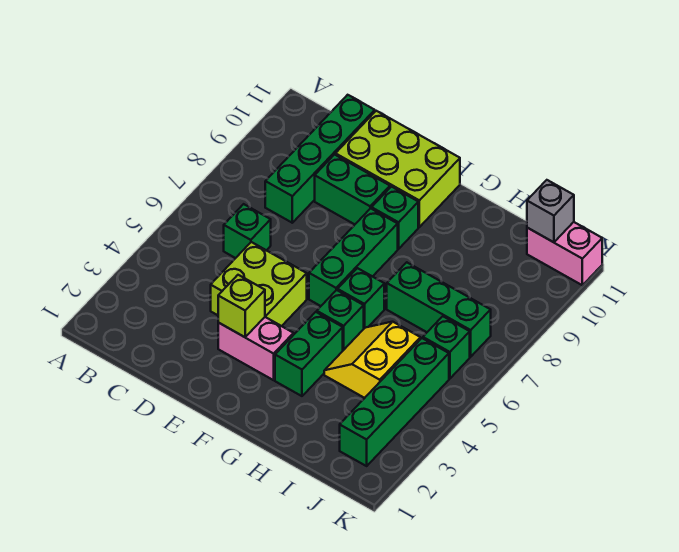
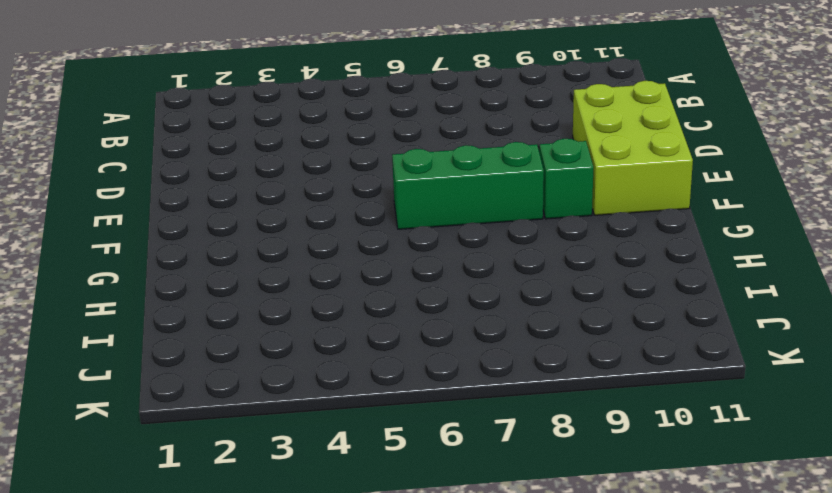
none -> green brick C6 level 1
none -> green brick C8:C11 level 1
none -> lime brick D4:E5 level 1

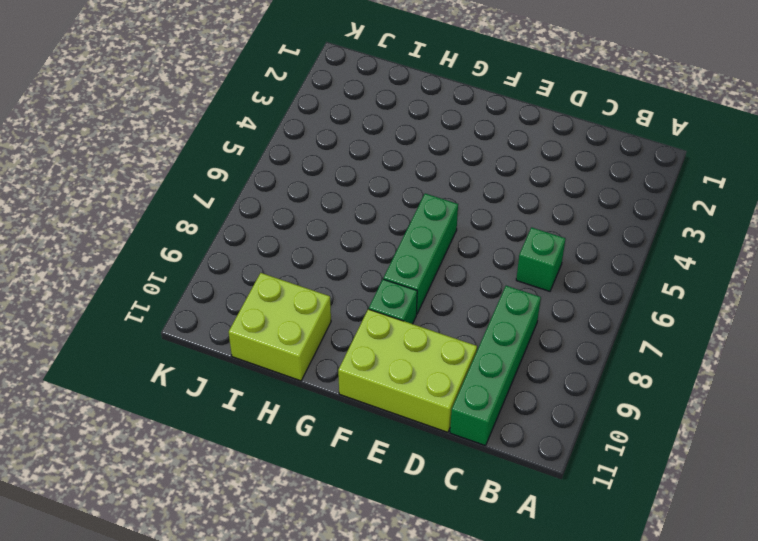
lime brick H10:I11 level 1 -> lime brick D4:E5 level 1
none -> green brick D9:E9 level 1
none -> pink brick E3:F3 level 1
none -> green brick G3:G4 level 1

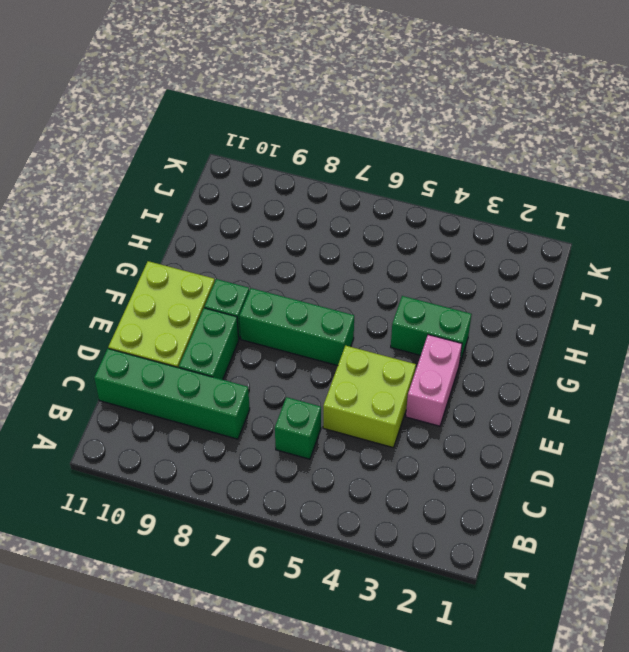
none -> green brick G5 level 1
none -> green brick G6 level 1
none -> yellow slope H4:I5 level 1 top I

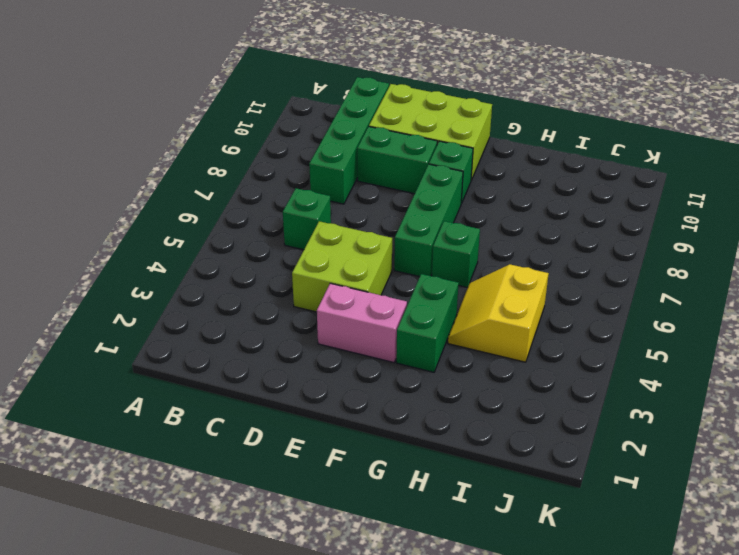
none -> green brick G5 level 1
none -> green brick H7:J7 level 1
none -> green brick J2:J5 level 1

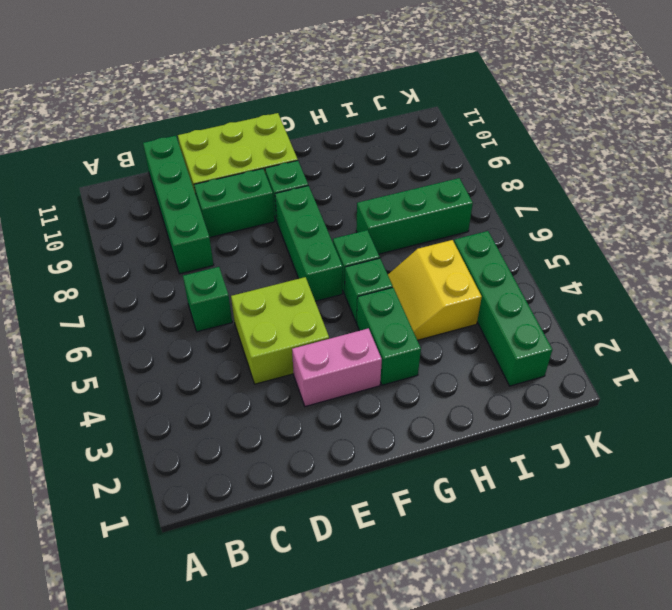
none -> green brick J6 level 1
none -> pink brick J11:K11 level 1
none -> lime brick E3 level 2

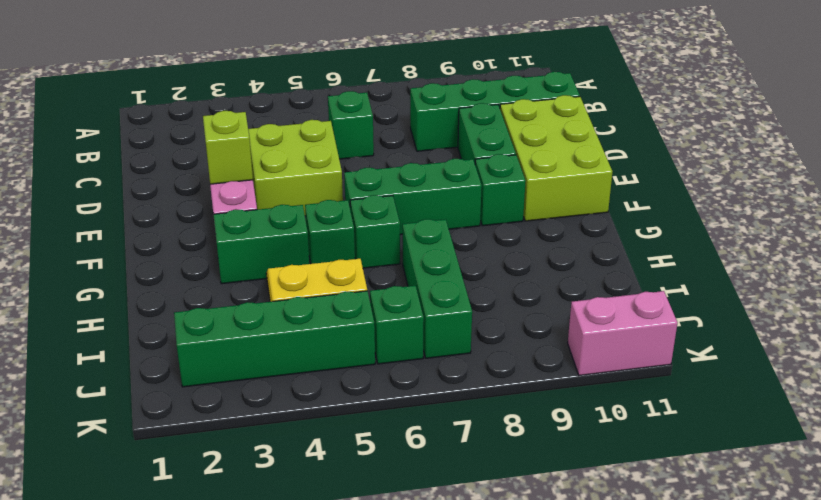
pink brick K10:K11 level 1 -> pink brick J11:K11 level 1
none -> grey brick J11 level 2

